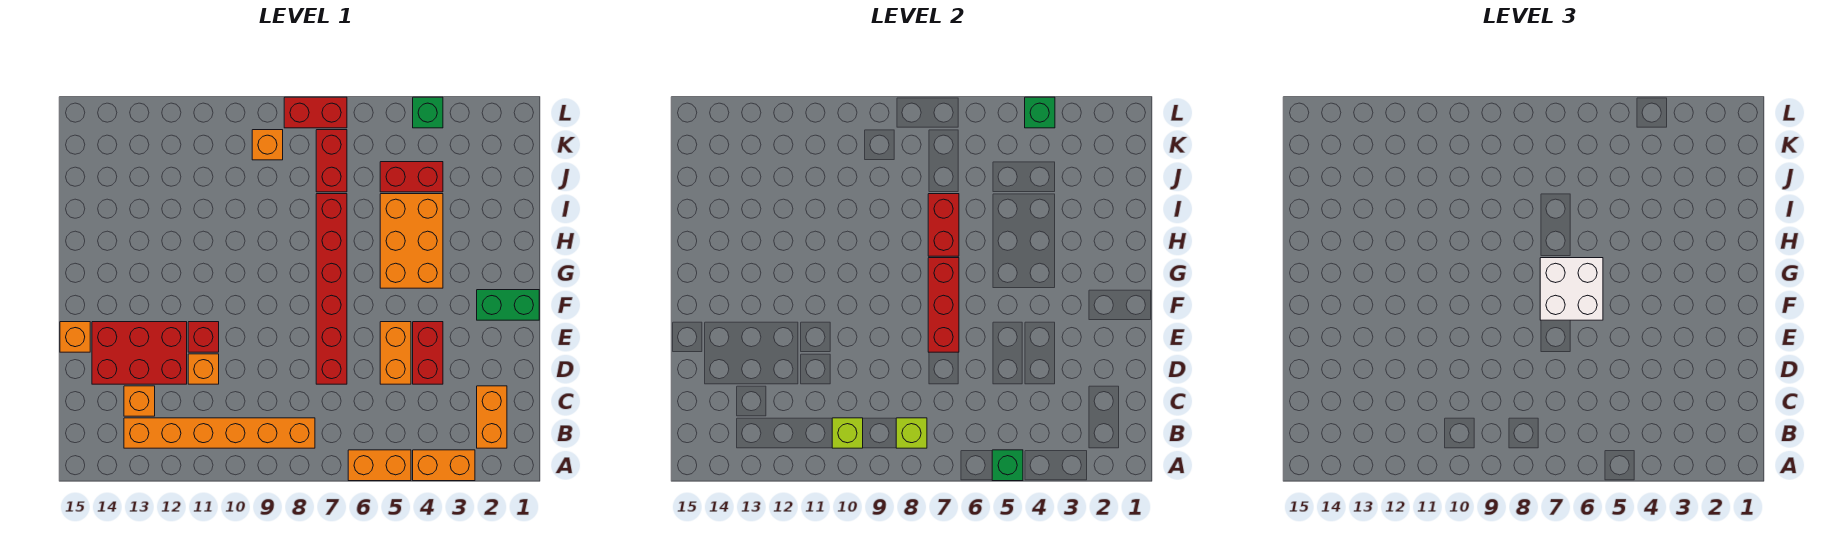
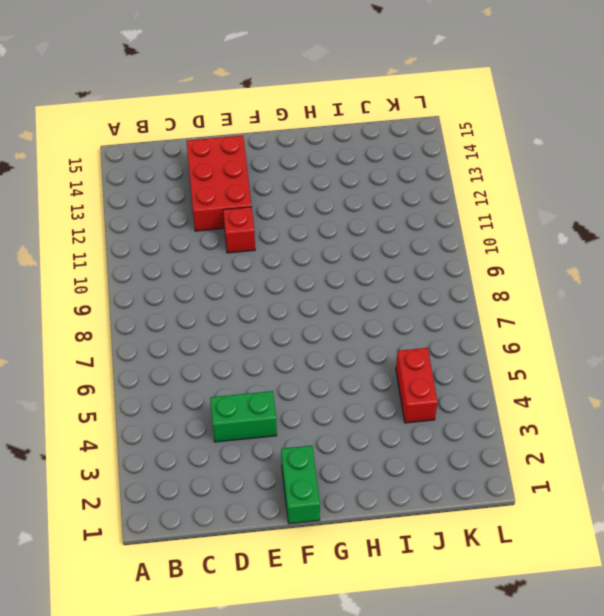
green brick D4:E4 level 1 -> red brick D4:E4 level 1
none -> orange brick A3:A4 level 1
none -> orange brick A5:A6 level 1
none -> orange brick B2:C2 level 1

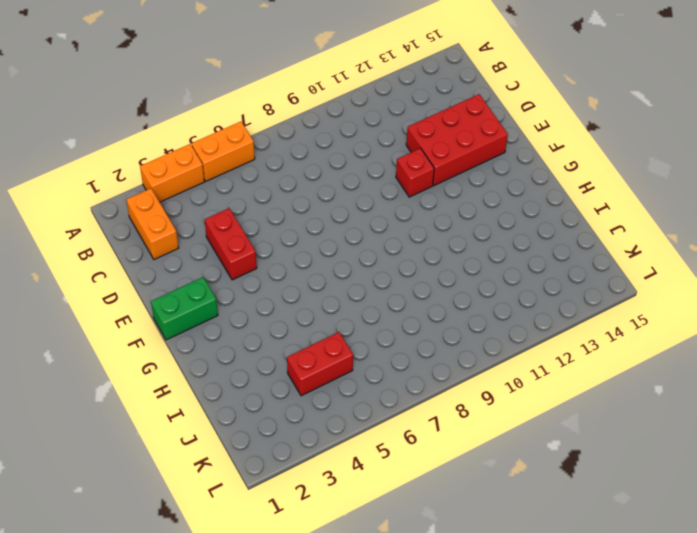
none -> orange brick B8:B13 level 1
none -> orange brick C13 level 1
none -> orange brick D5:E5 level 1

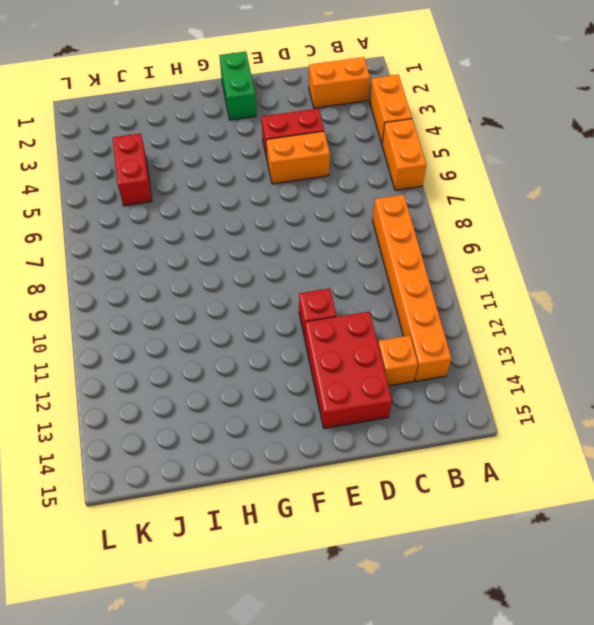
none -> red brick D7:I7 level 1
none -> orange brick D11 level 1
none -> orange brick E15 level 1

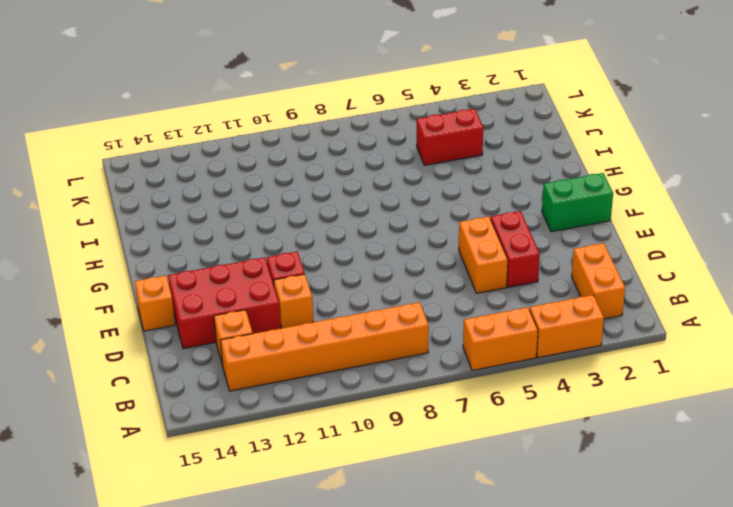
none -> red brick D7:I7 level 1
none -> orange brick G4:I5 level 1
none -> red brick J7:K7 level 1

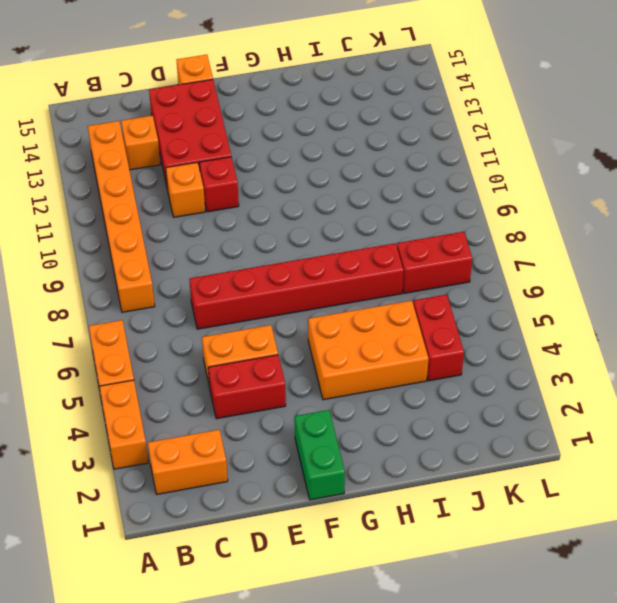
none -> orange brick K9 level 1
none -> green brick L4 level 1
none -> red brick L7:L8 level 1

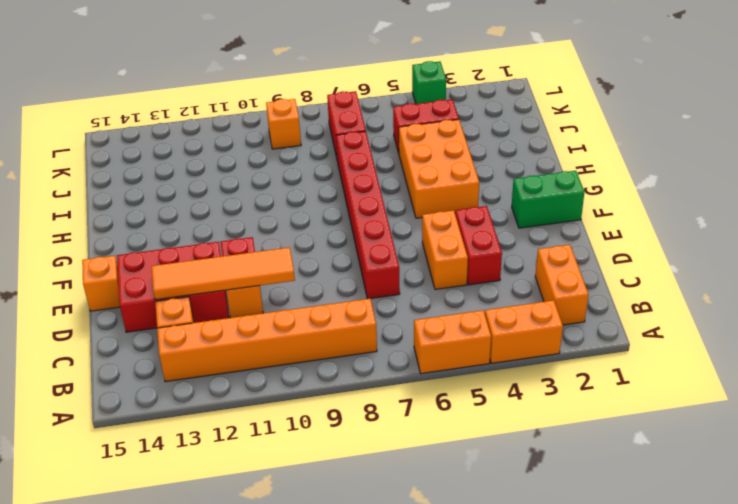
orange tile D10:D13 level 2 -> none
none -> red brick L7:L8 level 1
none -> green brick A5 level 2
none -> lime brick B8 level 2

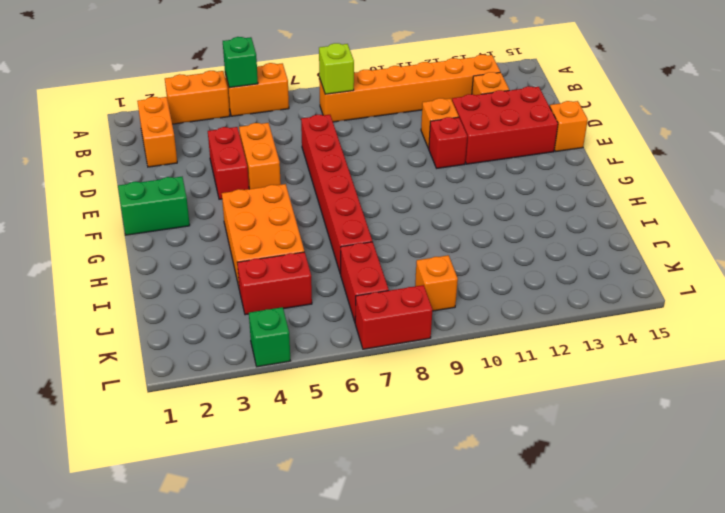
none -> lime brick B10 level 2
none -> red brick E7:G7 level 2
none -> red brick H7:I7 level 2

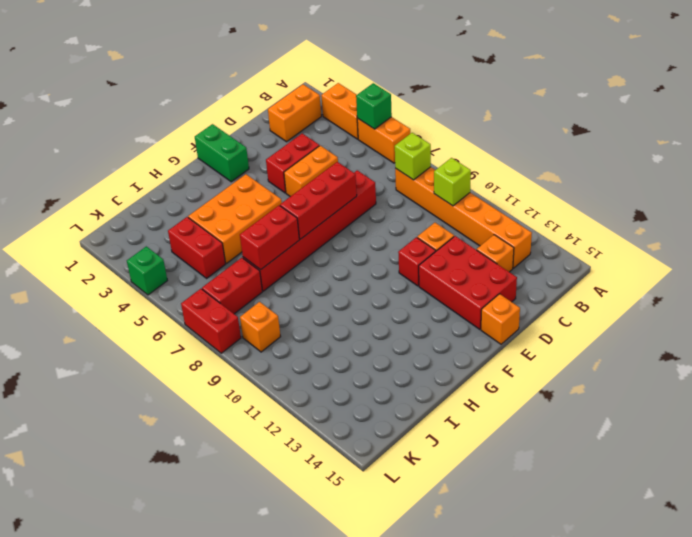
none -> green brick L4 level 2
none -> white brick F6:G7 level 3

